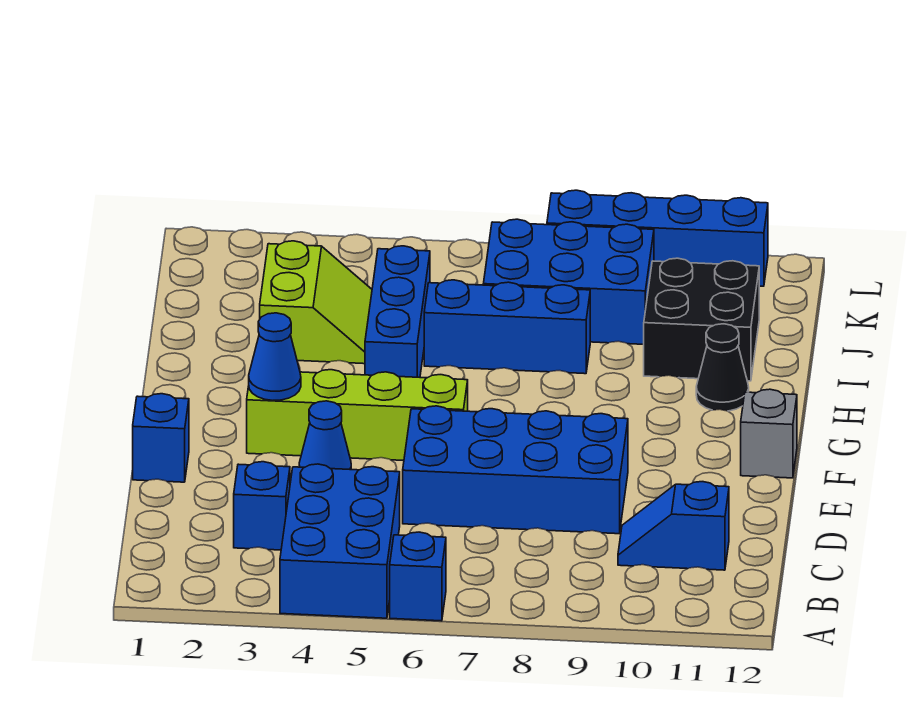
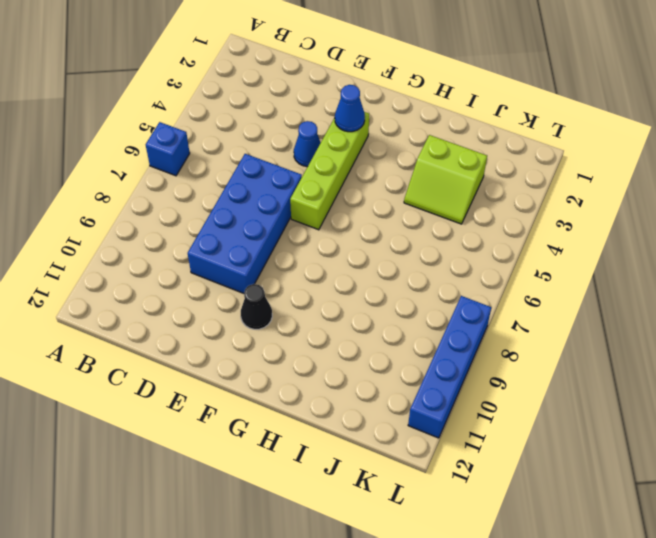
black cone F10 level 1 -> black cone H11 level 1
none -> blue brick A4:C5 level 1
none -> blue brick C3 level 1
none -> blue slope C10:C11 level 1 top 11

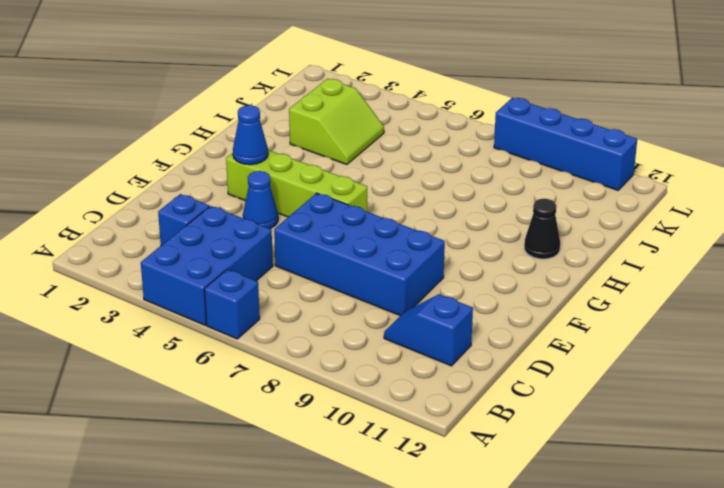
none -> blue brick E1 level 1
none -> grey brick F12 level 1
none -> blue brick H5:J5 level 1

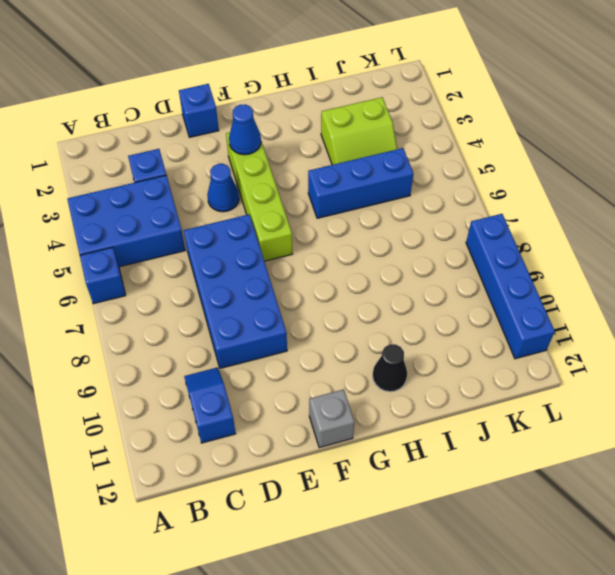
none -> blue brick I6:I8 level 1
none -> black brick I10:J11 level 1
none -> blue brick J7:K9 level 1

